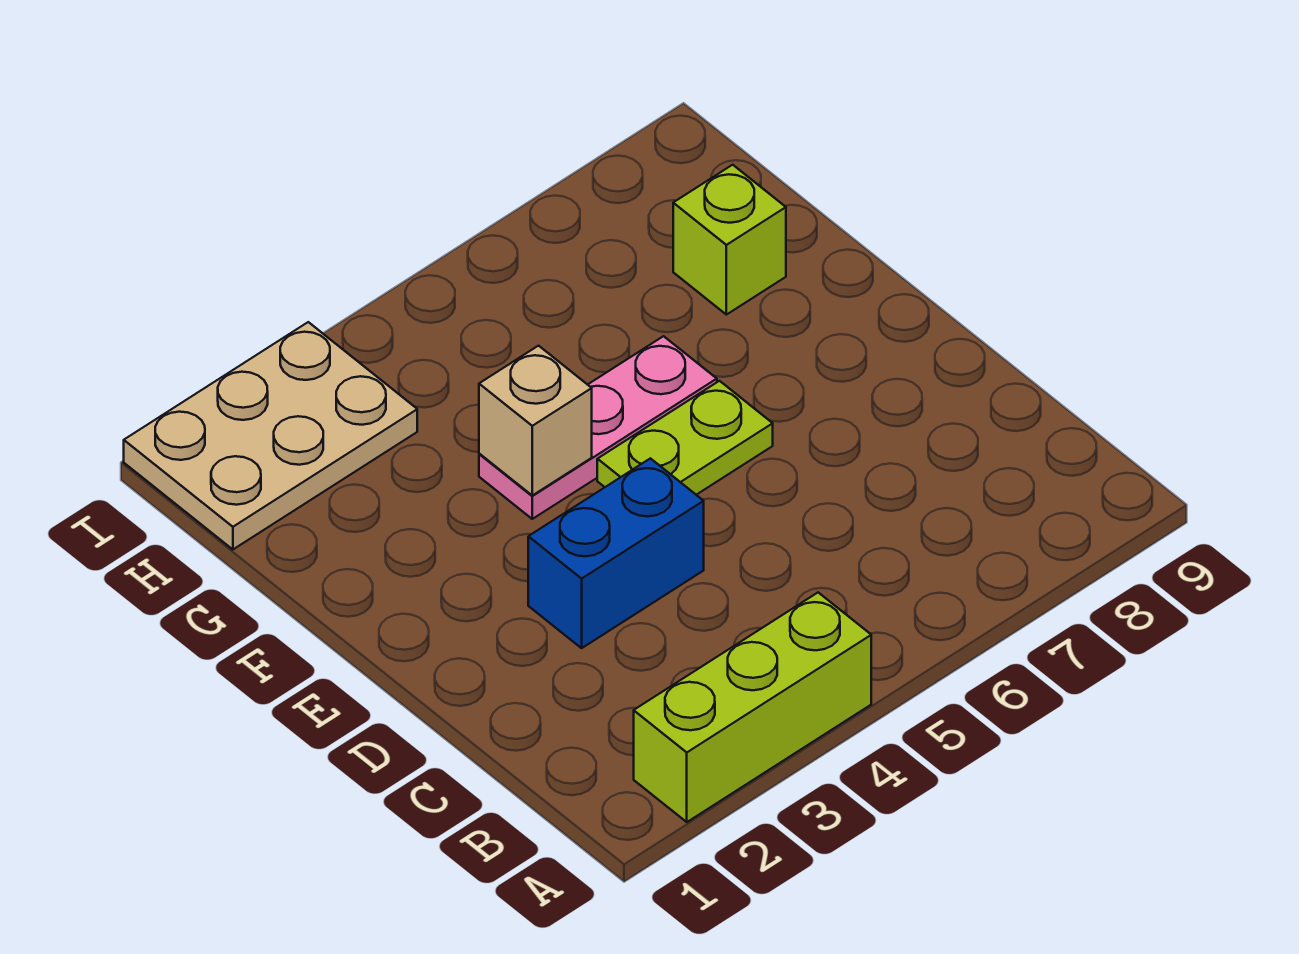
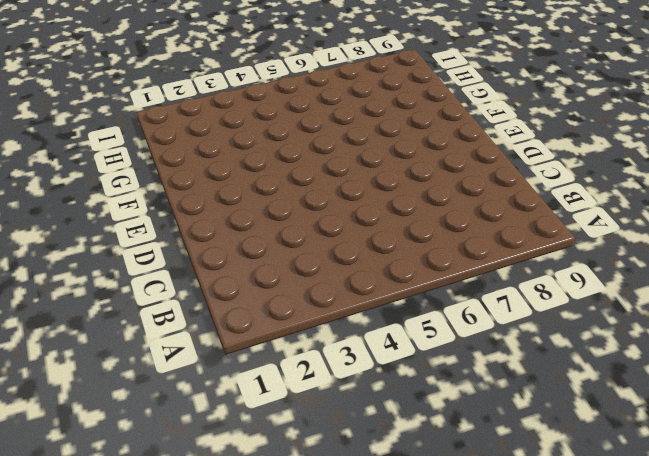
none -> lime brick A2:A4 level 1
none -> blue brick D3:D4 level 1

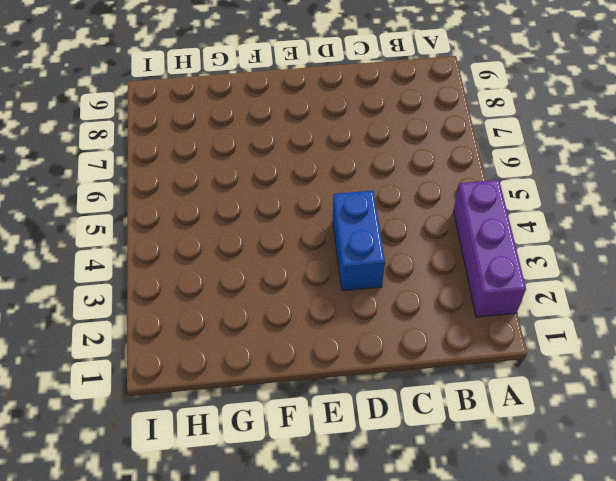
purple brick A2:A4 level 1 -> lime brick A2:A4 level 1
none -> lime plate E5:E6 level 1
none -> pink plate F4:F6 level 1

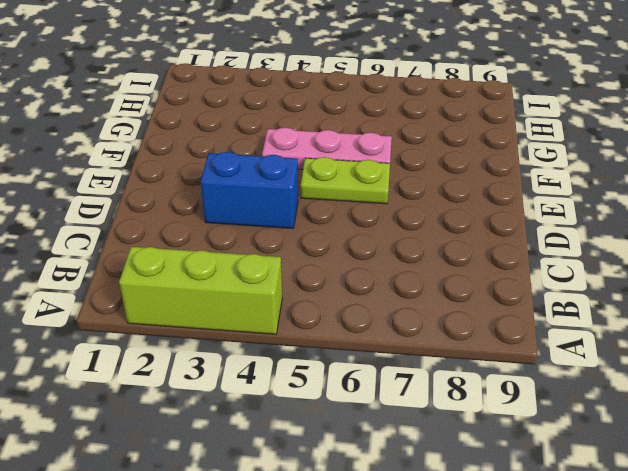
none -> lime brick G8 level 1
none -> tan plate H1:I3 level 1

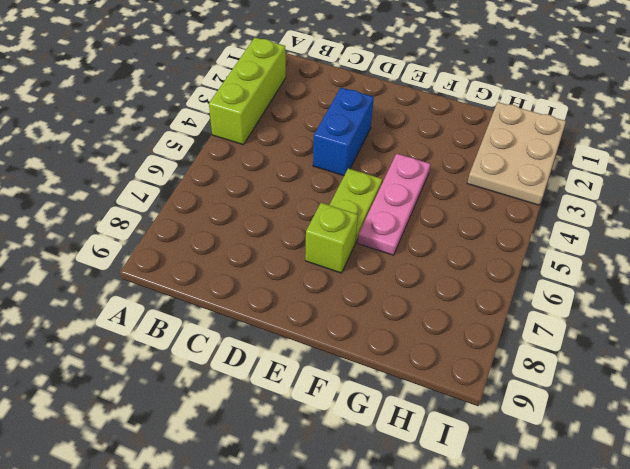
lime brick E7 level 1 -> lime brick G8 level 1
none -> tan brick F4 level 2

